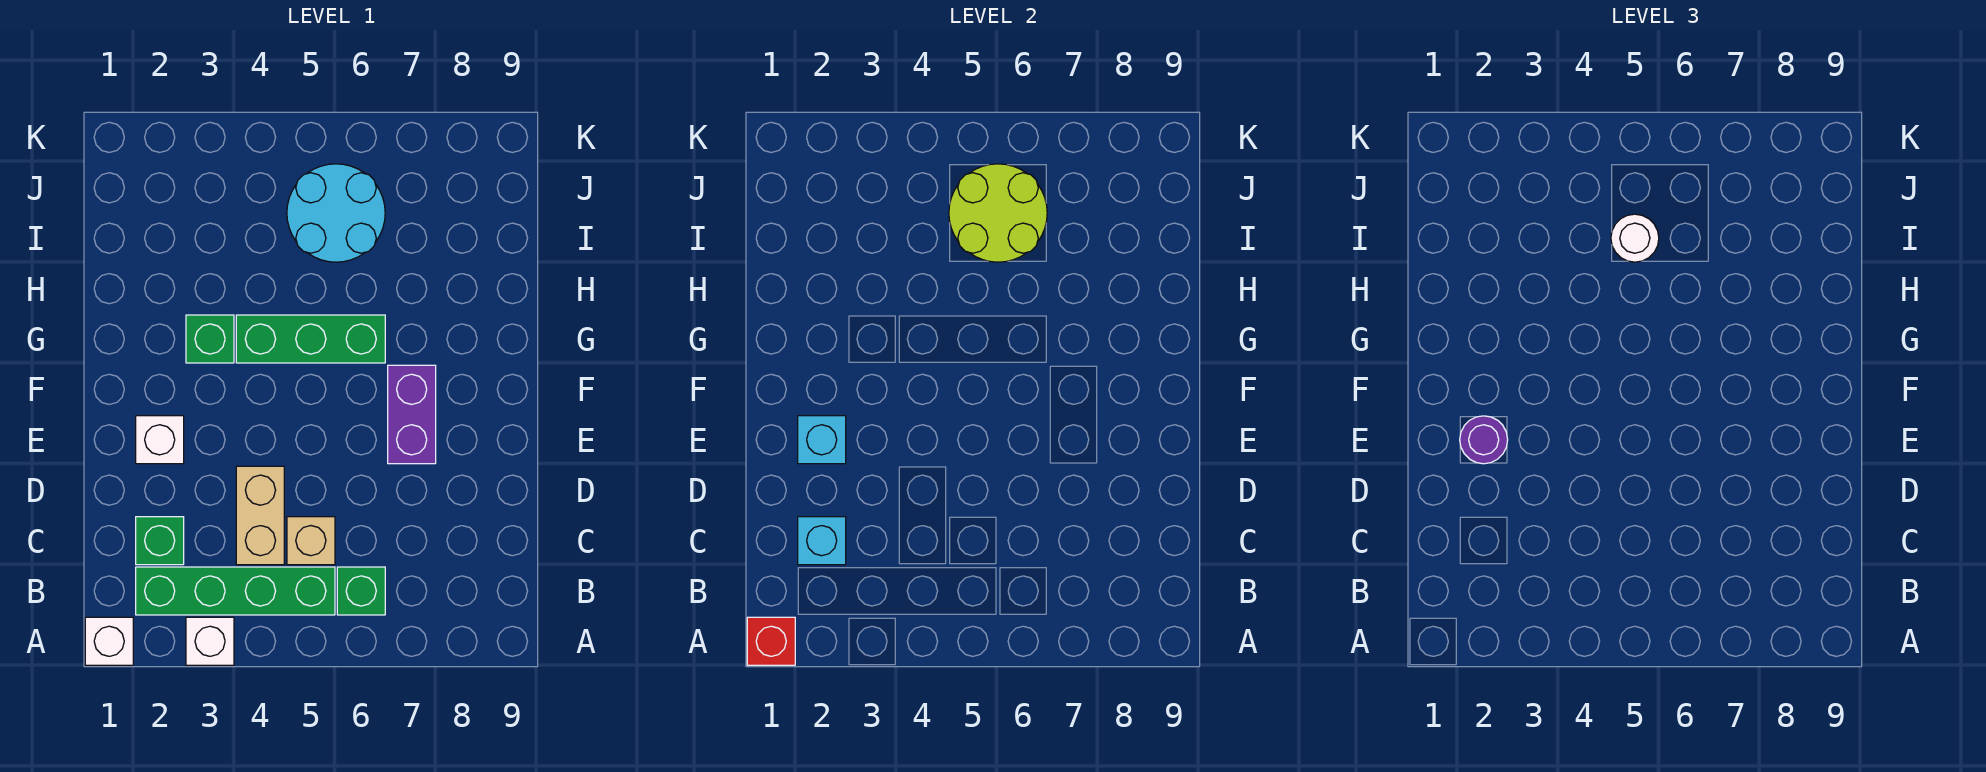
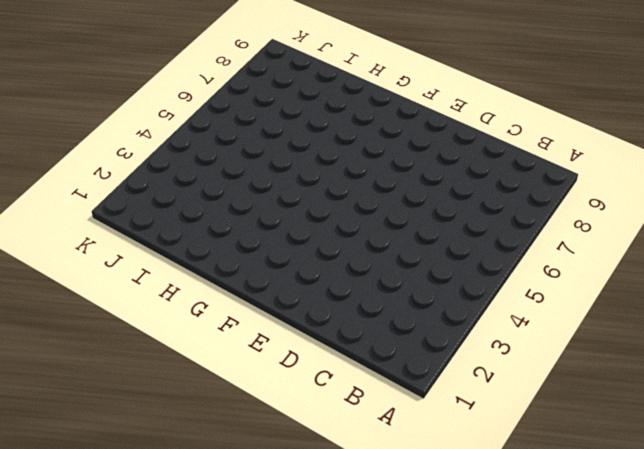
none -> white brick A1 level 1
none -> white brick A3 level 1
none -> green brick B2:B5 level 1

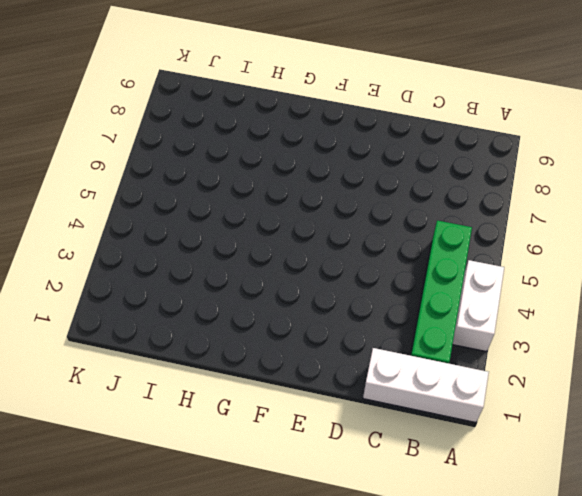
white brick A1:C1 level 1 -> white brick A1 level 1
white brick A3:A4 level 1 -> white brick A3 level 1
none -> green brick B6 level 1
none -> green brick C2 level 1
none -> tan brick C4:D4 level 1

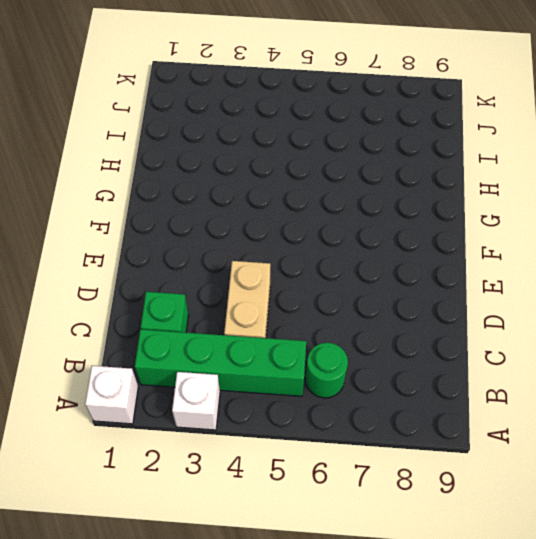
green round brick B6 level 1 -> green brick B6 level 1
none -> tan brick C5 level 1
none -> white brick E2 level 1
none -> purple brick E7:F7 level 1

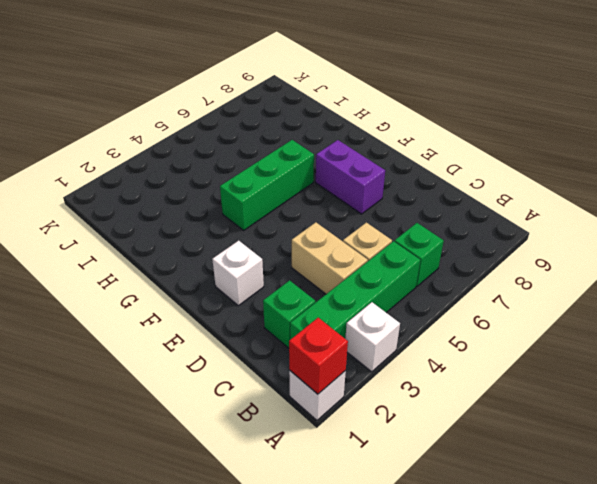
none -> green brick G3 level 1
none -> cyan round brick I5:J6 level 1
none -> cyan brick C2 level 2

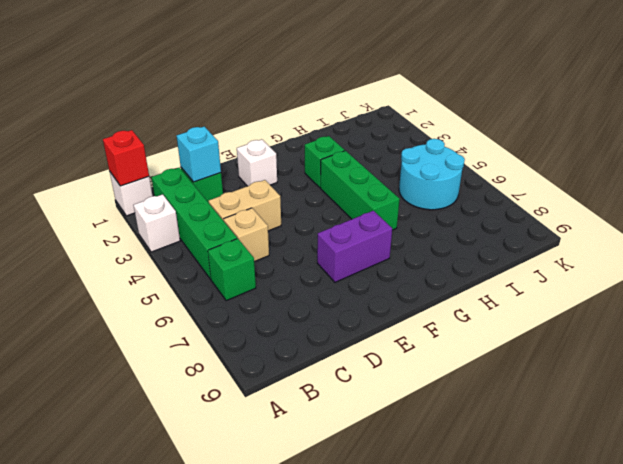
none -> cyan brick E2 level 2
none -> lime round brick I5:J6 level 2
none -> purple round brick E2 level 3

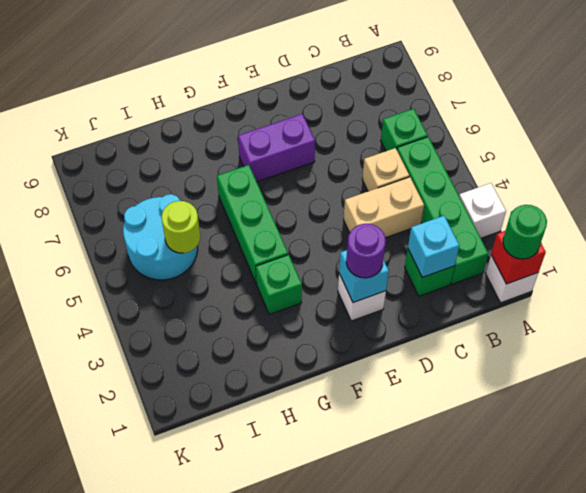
green round brick A1 level 3 -> none
lime round brick I5 level 2 -> lime round brick I5:J6 level 2
none -> white round brick I5 level 3

